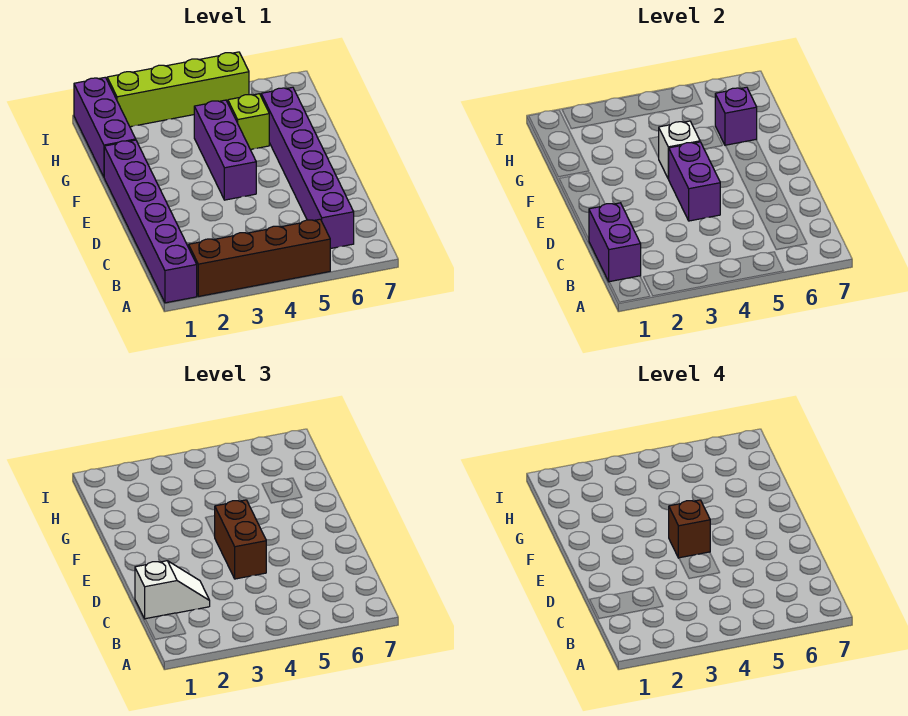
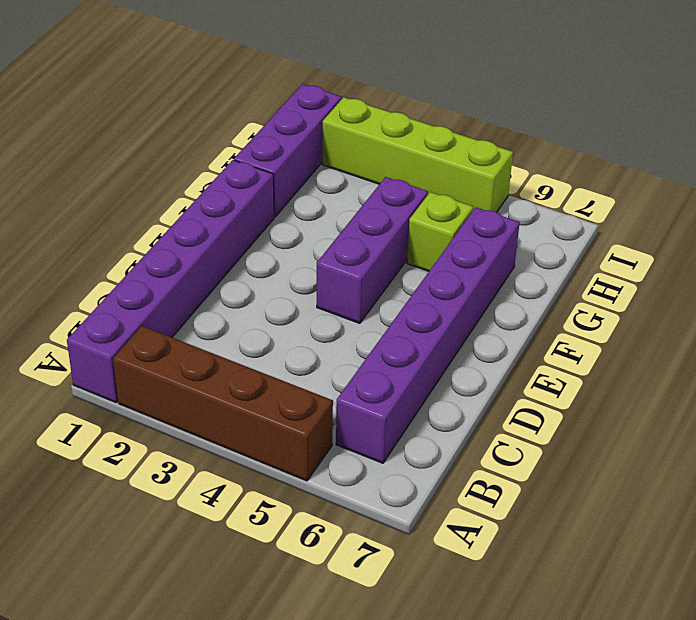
none -> purple brick B1:C1 level 2
none -> purple brick D4:E4 level 2
none -> white brick F4 level 2

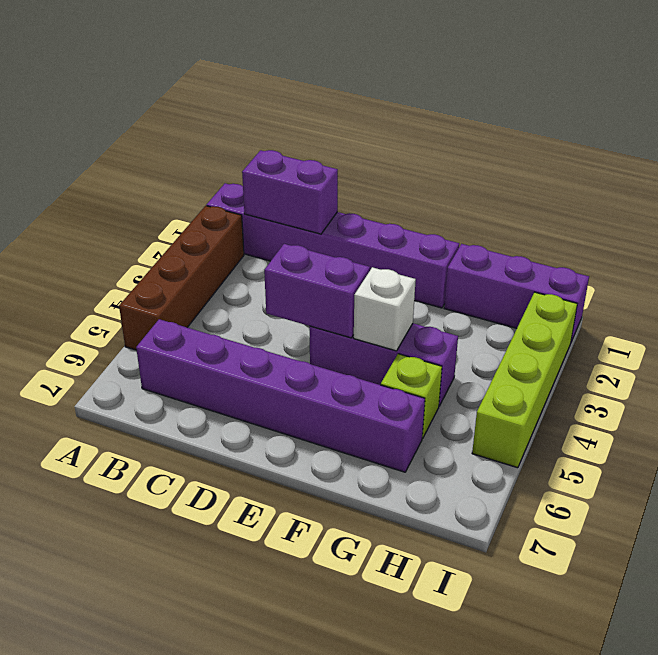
none -> purple brick G6 level 2
none -> white slope C1:C2 level 3 top 1
none -> brown brick D4:E4 level 3

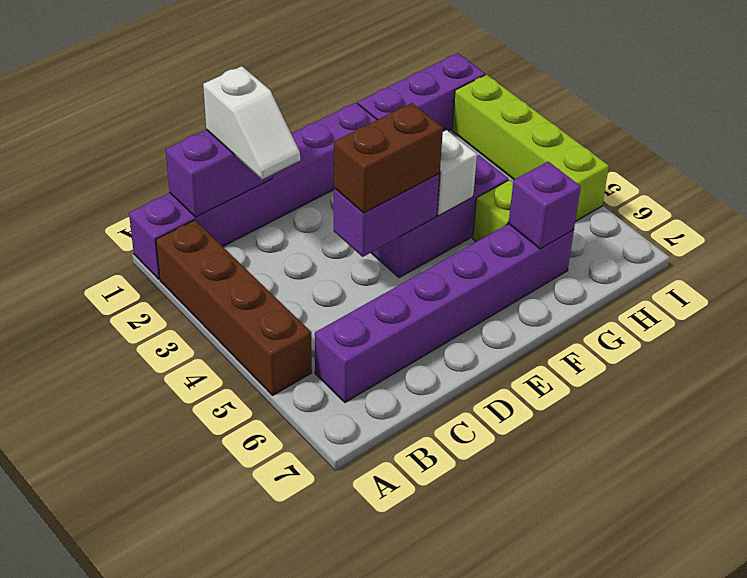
none -> brown brick E4 level 4

